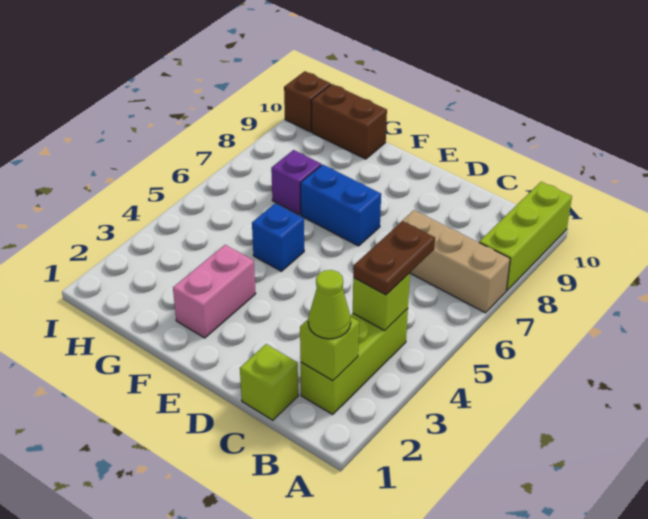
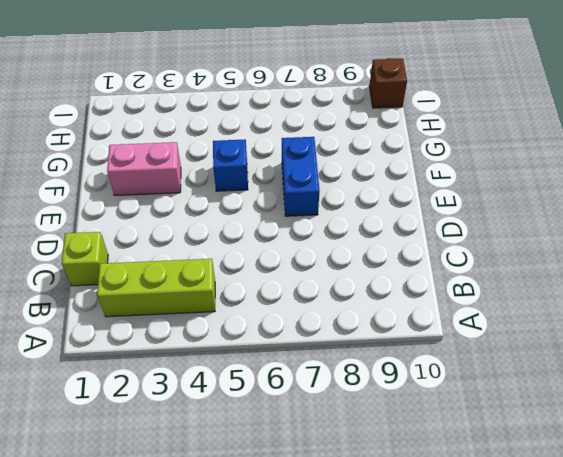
none -> tan brick A7:C7 level 1
none -> lime brick A8:A10 level 1
none -> purple brick G7 level 1

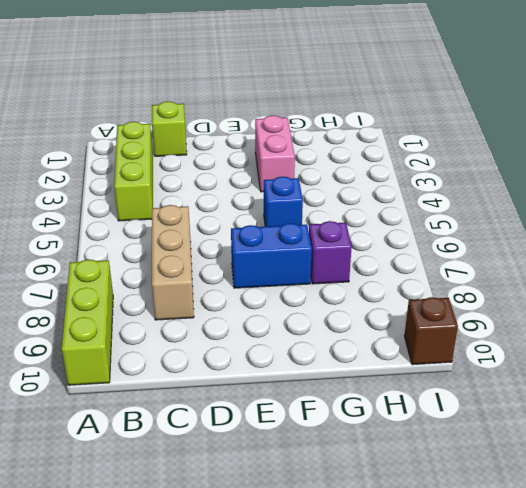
tan brick C6:C8 level 1 -> tan brick A7:C7 level 1
none -> brown brick G10:H10 level 1
none -> lime brick B2 level 2
none -> lime brick B4 level 2

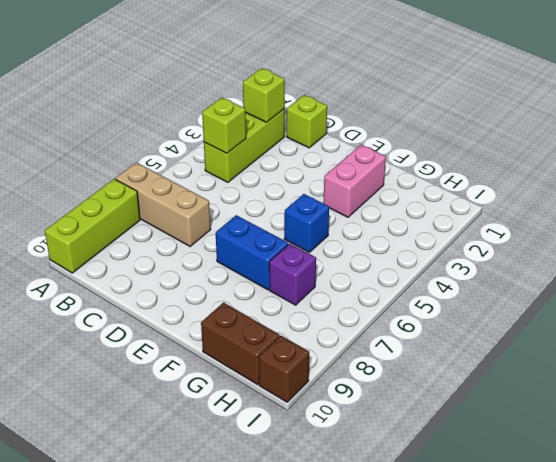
none -> lime cone B2 level 3
none -> brown plate B4:B5 level 3

